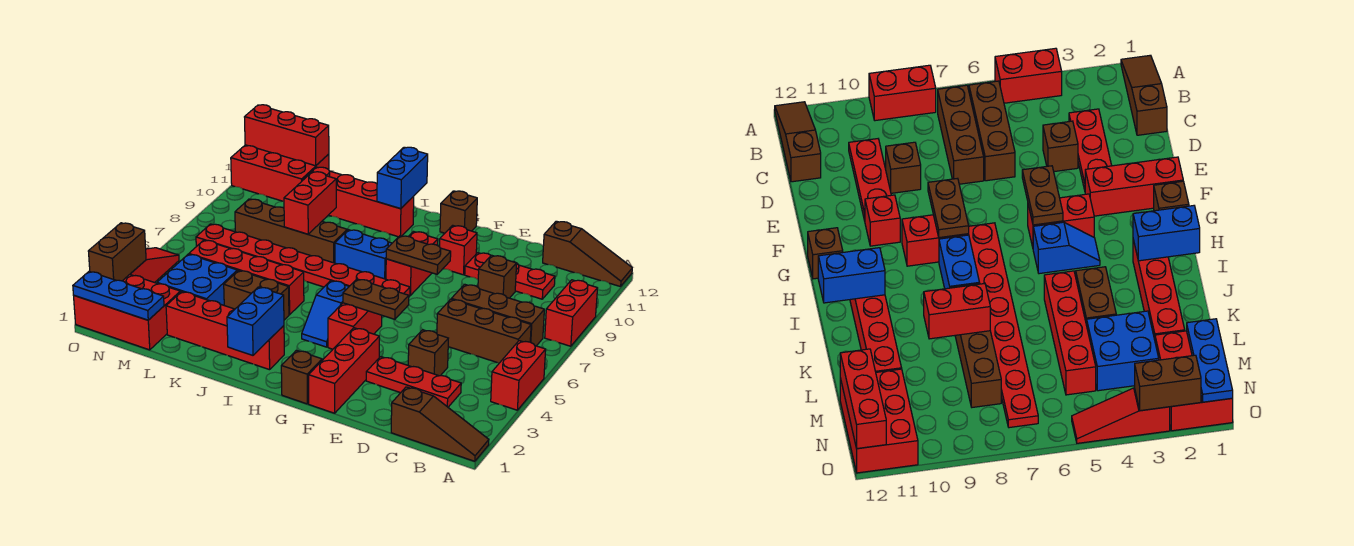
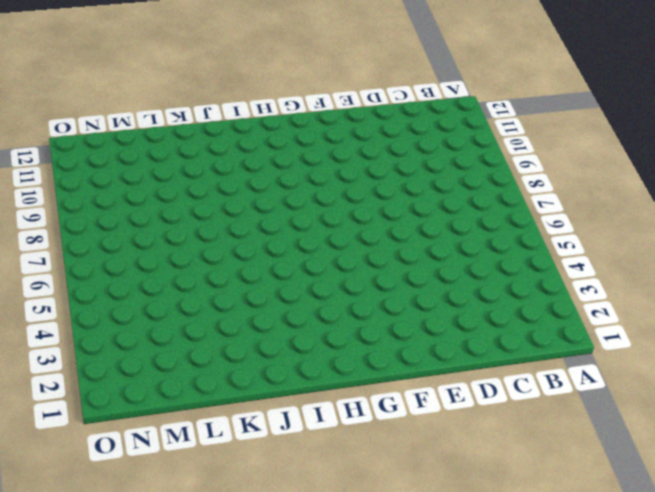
none -> brown slope A1:C1 level 1 top C
none -> red brick A4:A5 level 1
none -> red brick A8:A9 level 1
none -> brown slope A12:C12 level 1 top C

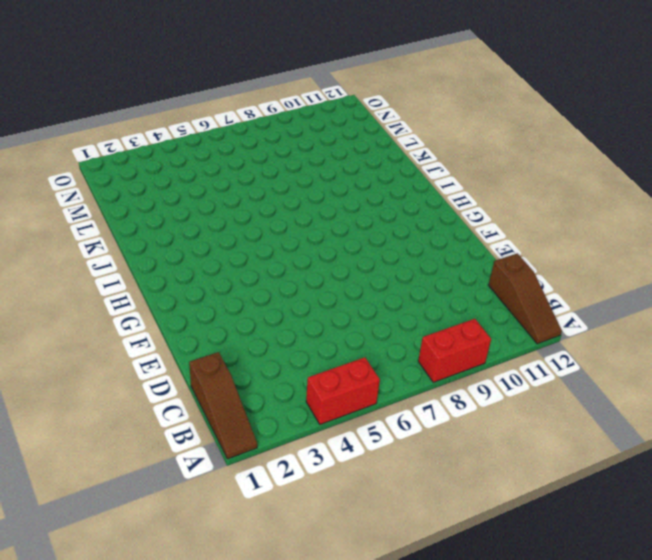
none -> brown brick B6:D6 level 1
none -> brown brick B7:D7 level 1
none -> red plate C3:E3 level 1
none -> red plate C10:E10 level 1

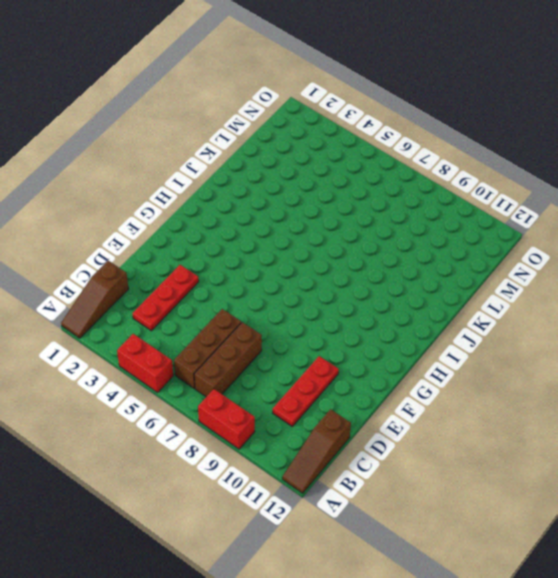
none -> brown brick D4 level 1
none -> brown brick D9 level 1
none -> red brick F1:F3 level 1
none -> red brick F10 level 1

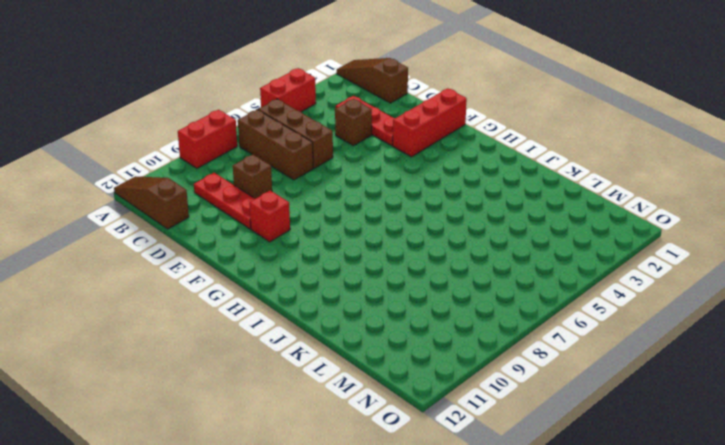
none -> brown brick G1 level 1
none -> red brick G4:G5 level 1
none -> red plate G7:N7 level 1
none -> red brick G8:G9 level 1

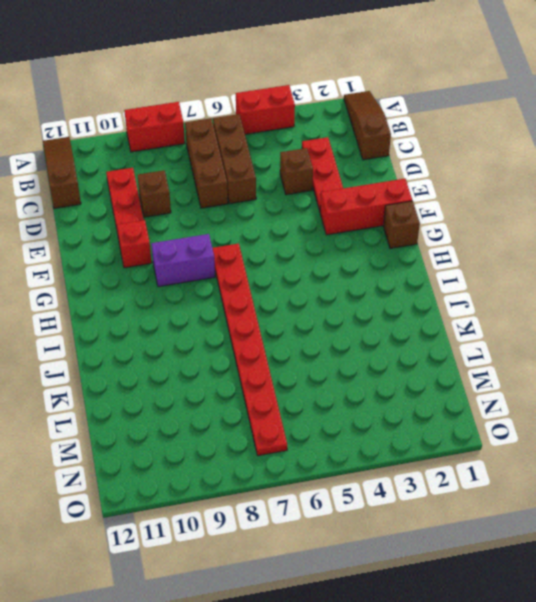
purple brick G8:G9 level 1 -> red brick G8:G9 level 1
none -> red brick G4:G5 level 1
none -> brown brick G12 level 1
none -> blue slope H4:H5 level 1 top 5
none -> blue brick H8:I8 level 1

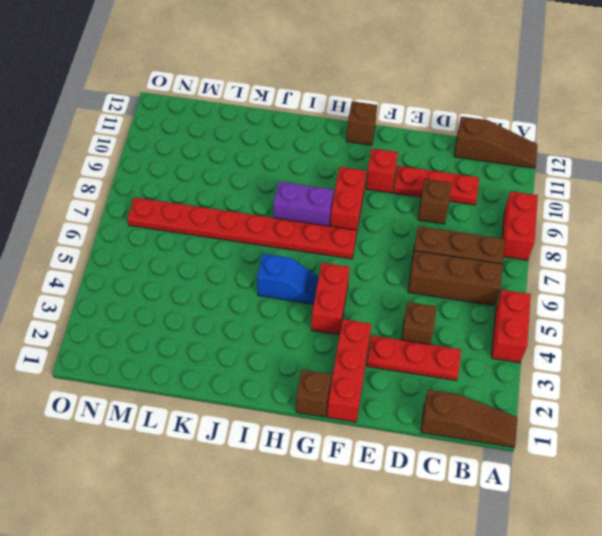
blue slope H5:I5 level 1 top I -> blue slope H4:H5 level 1 top 5
purple brick H8:I8 level 1 -> blue brick H8:I8 level 1
none -> red brick I2:L2 level 1
none -> red brick I11:L11 level 1
none -> brown brick J4:K4 level 1
none -> red brick J5:M5 level 1

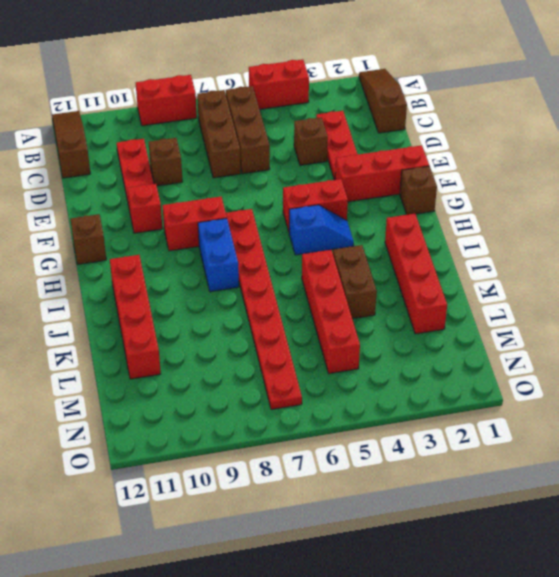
none -> brown brick J8:M8 level 1
none -> blue brick L3:M4 level 1
none -> red brick M1:O2 level 1
none -> red brick M11:O12 level 1

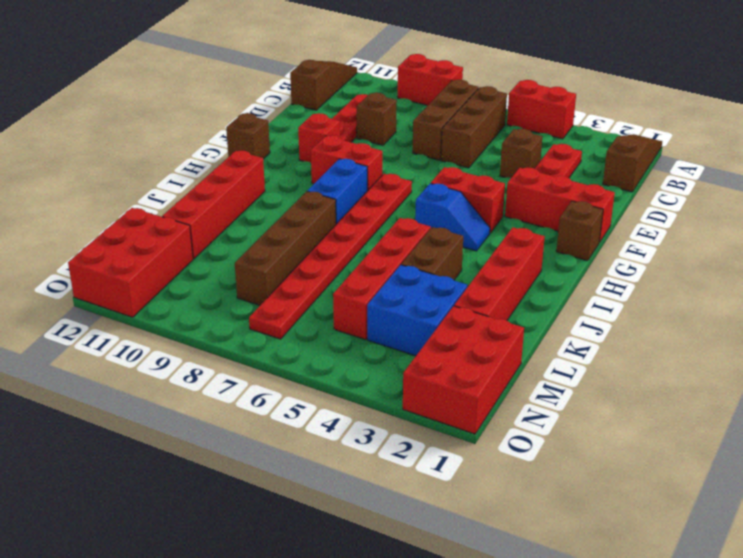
none -> red slope O3:O5 level 1 top 3
none -> brown plate F5:G5 level 2
none -> brown plate F8:G8 level 2
none -> blue brick I1:I2 level 2

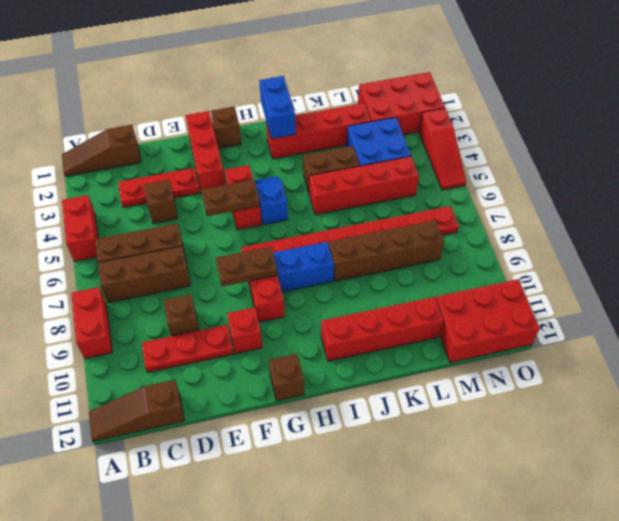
none -> blue brick I11:I12 level 2
none -> red brick K8:K9 level 2
none -> blue plate M1:O1 level 2
none -> red brick M12:O12 level 2

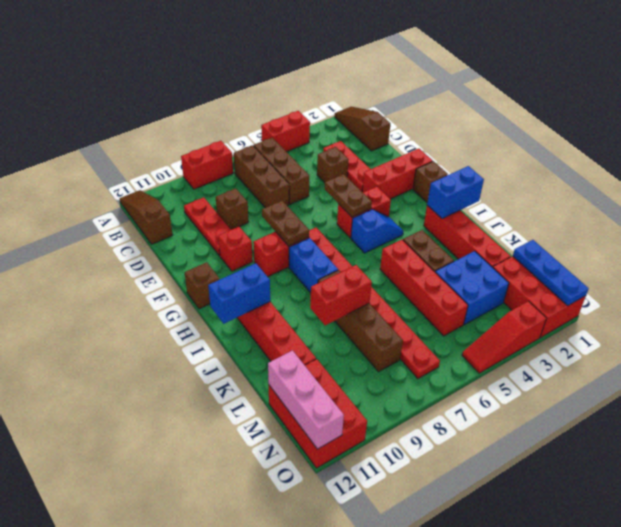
pink brick M12:O12 level 2 -> red brick M12:O12 level 2
none -> brown brick O2:O3 level 2

